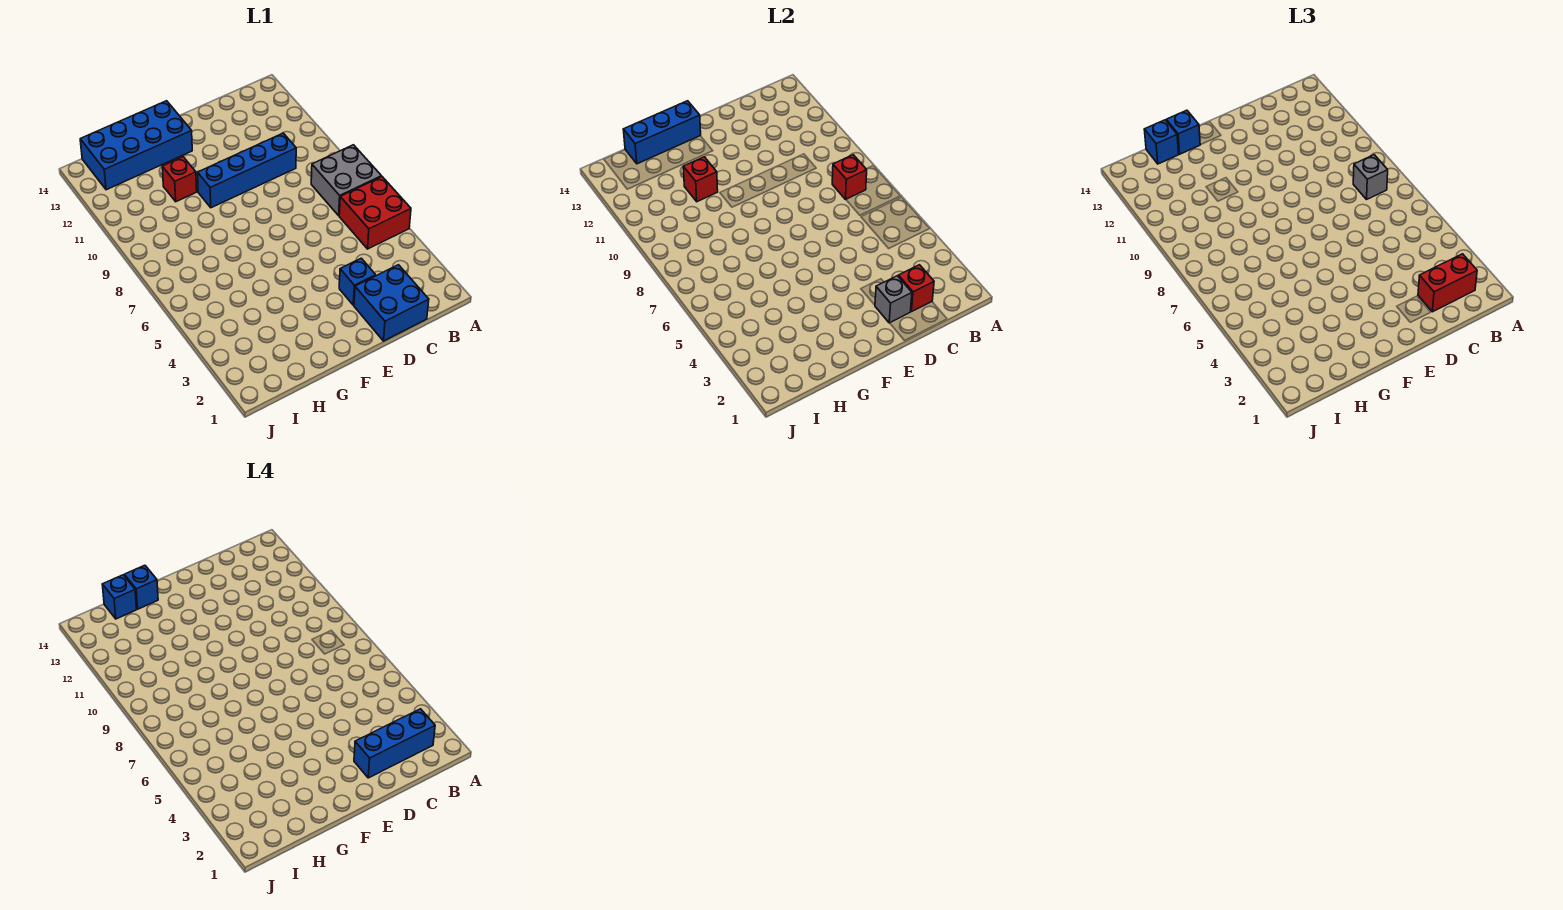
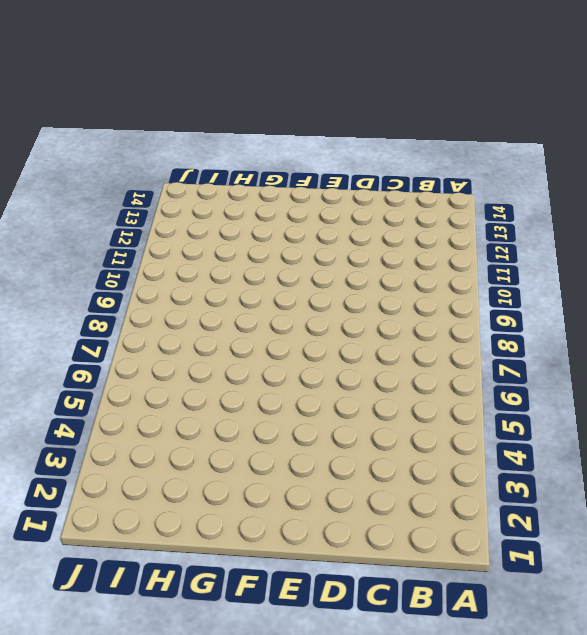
none -> red brick A5:B6 level 1
none -> grey brick A7:B8 level 1
none -> blue brick C1:D2 level 1

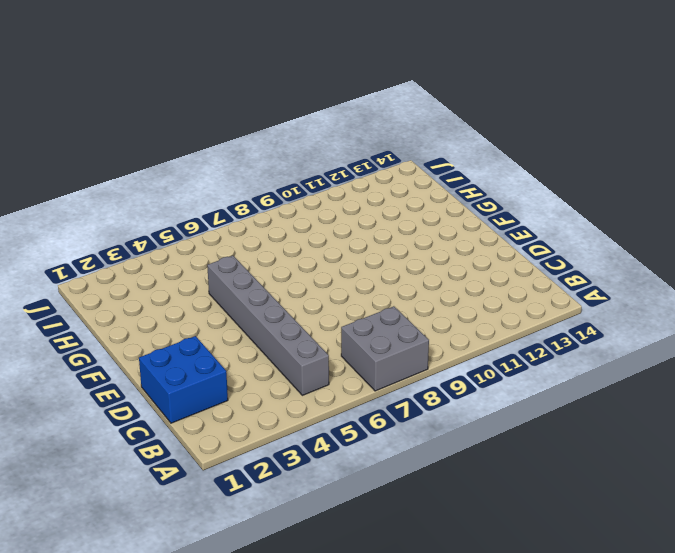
grey brick B5:G5 level 1 -> red brick A5:B6 level 1
none -> blue brick C10:F10 level 1
none -> blue brick D3 level 1
none -> blue brick F13:I14 level 1

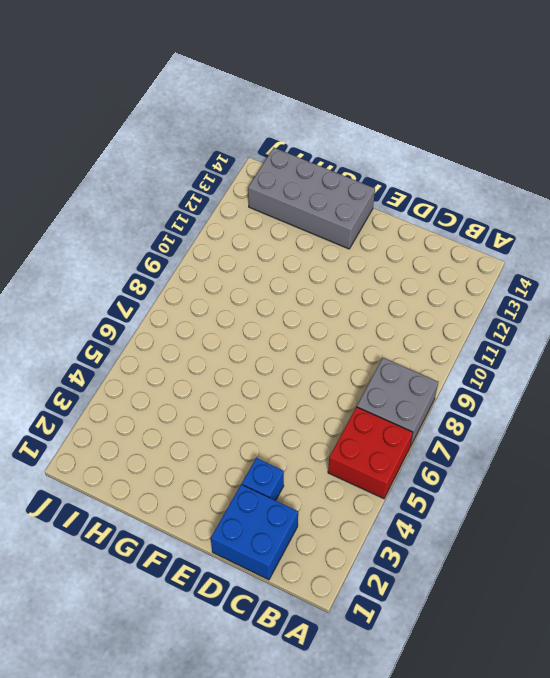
grey brick F13:I14 level 1 -> blue brick F13:I14 level 1
none -> blue brick C10:F10 level 1
none -> red brick G11 level 1
none -> red brick B8 level 2

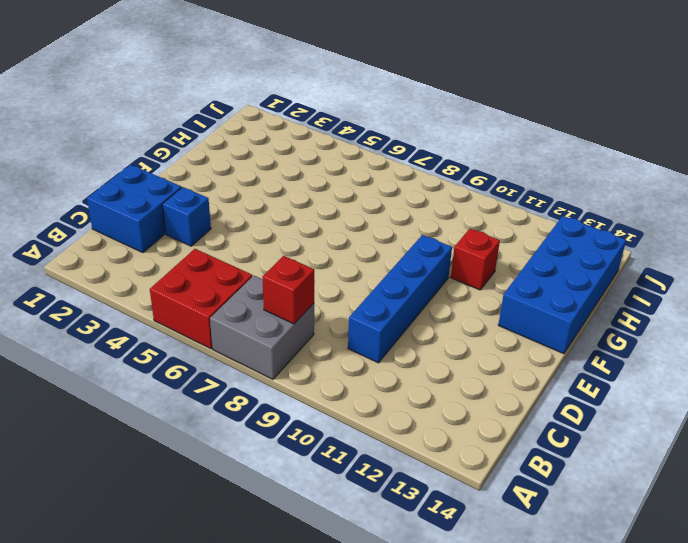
none -> red brick C2 level 2
none -> grey brick D2 level 2
none -> blue brick F14:H14 level 2

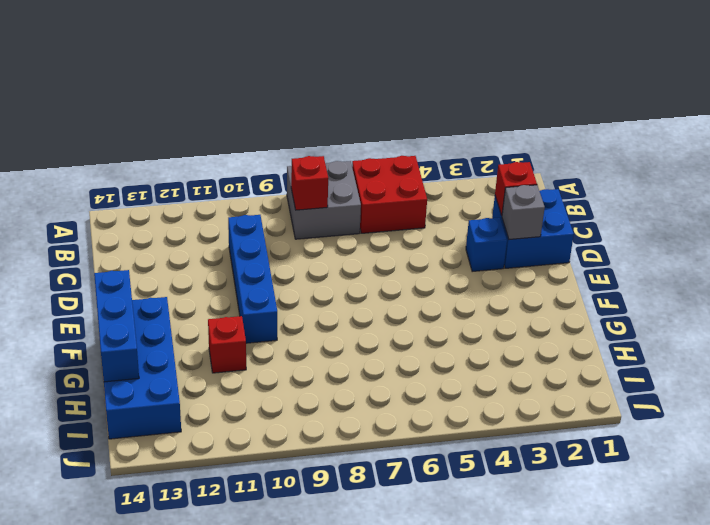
none -> red brick G11 level 2
none -> red brick B2:C2 level 3
none -> grey brick B8 level 3

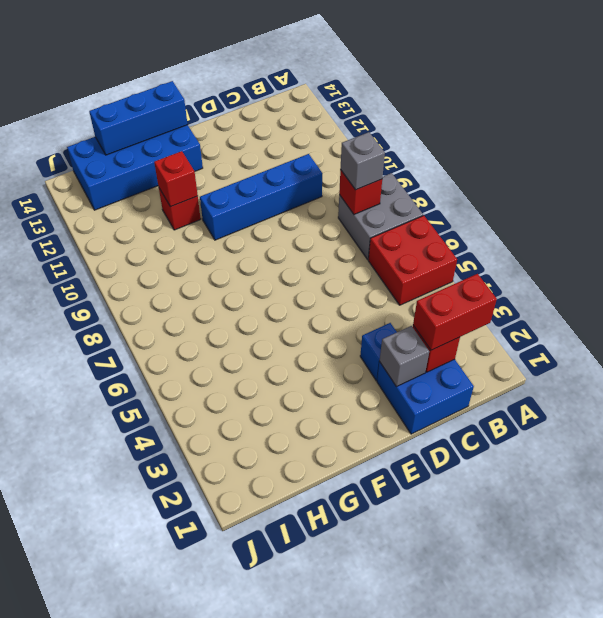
none -> blue brick G14 level 3
none -> blue brick H14 level 3
none -> blue brick B2:D2 level 4

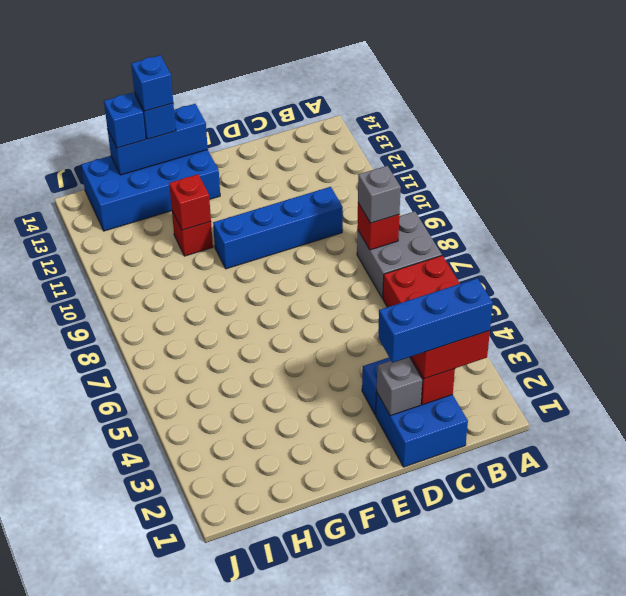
none -> blue brick H14 level 4

